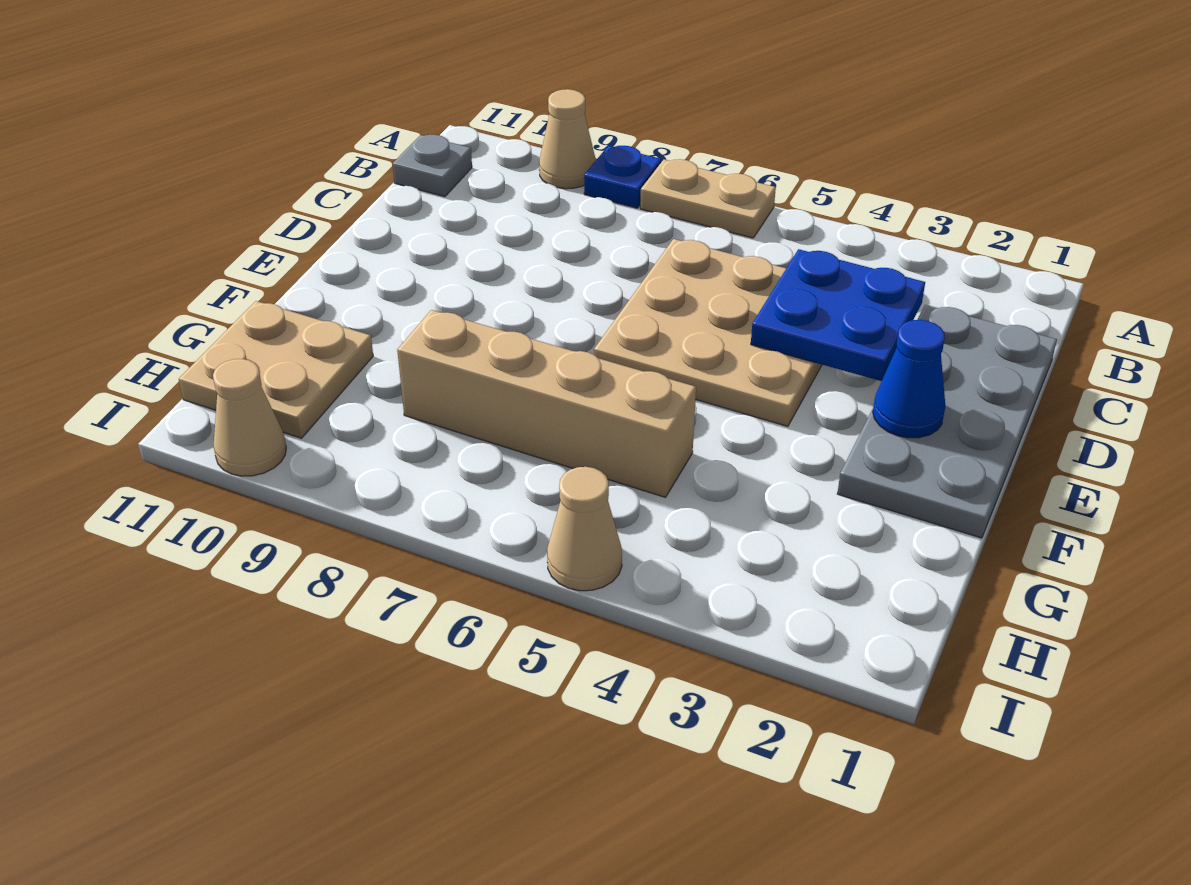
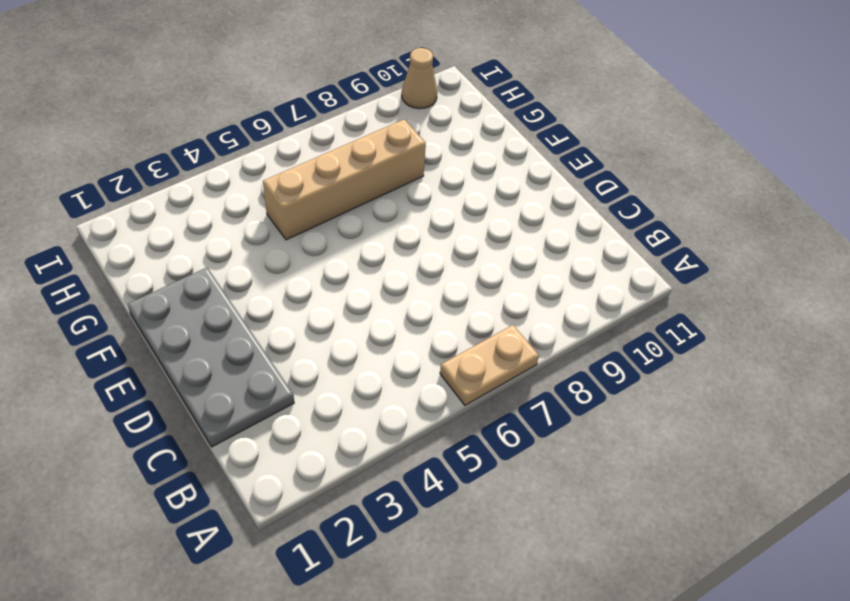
none -> blue plate A8 level 1
none -> tan cone A9 level 1
none -> grey plate B11 level 1

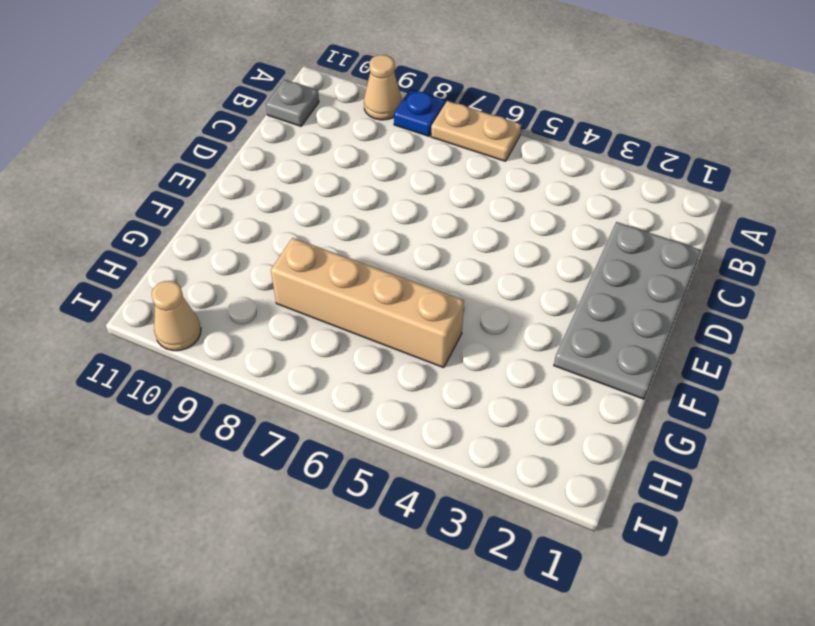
none -> tan plate C4:E6 level 1
none -> tan plate G10:H11 level 1
none -> tan cone I5 level 1

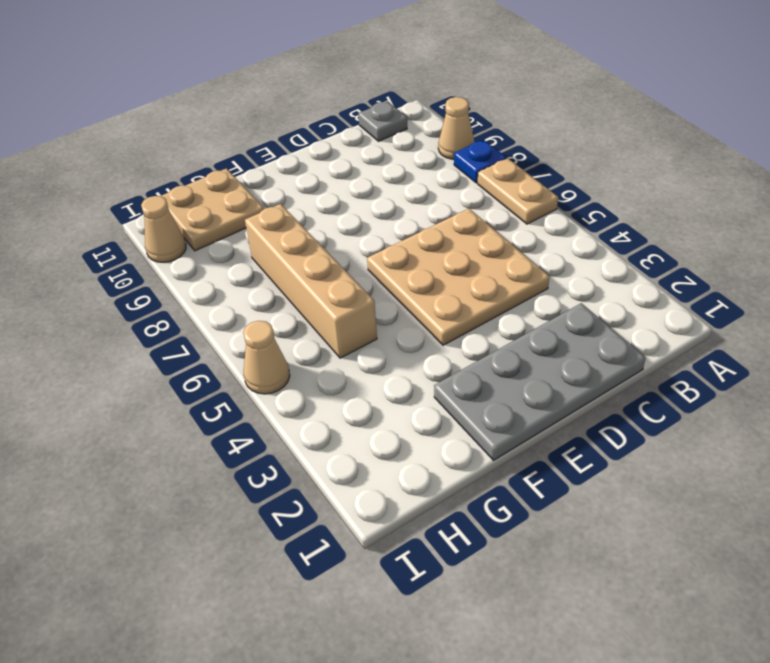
none -> blue plate C3:D4 level 2
none -> blue cone E2 level 2

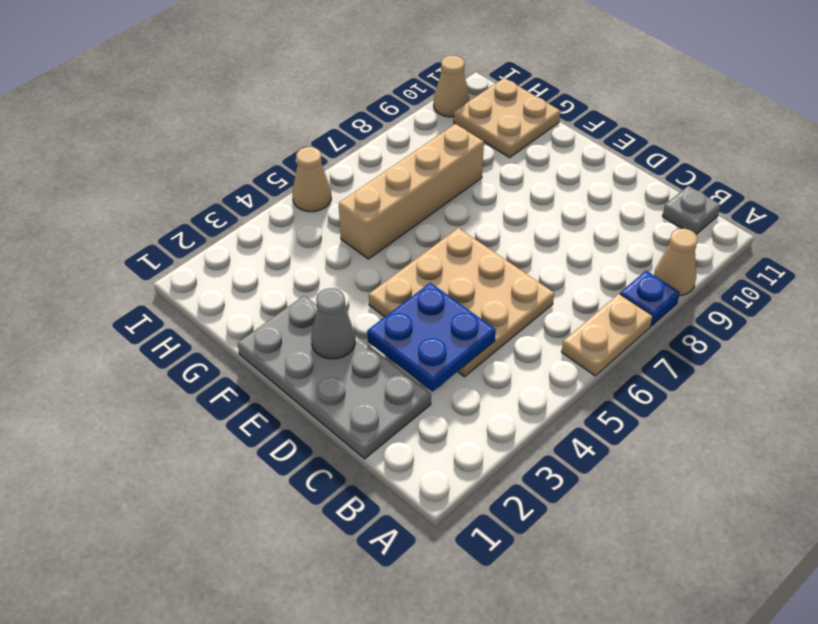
grey cone E2 level 2 -> blue cone E2 level 2

